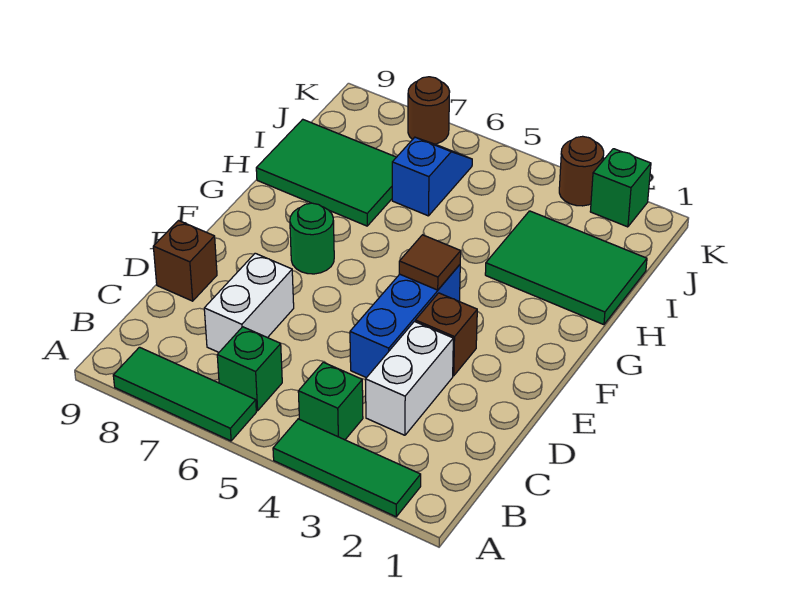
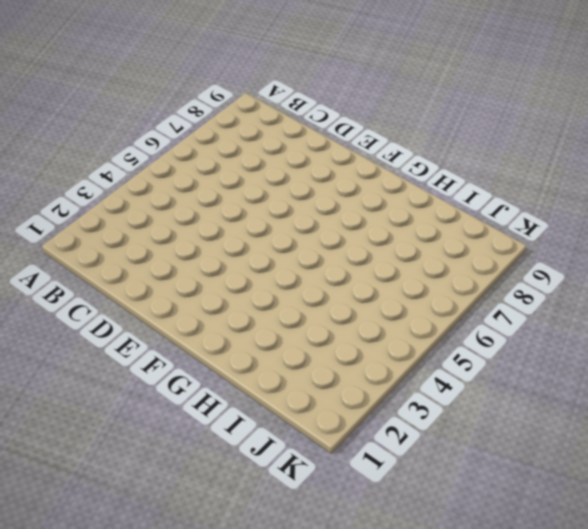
none -> green tile A2:A4 level 1
none -> green tile A6:A8 level 1
none -> green brick B4 level 1

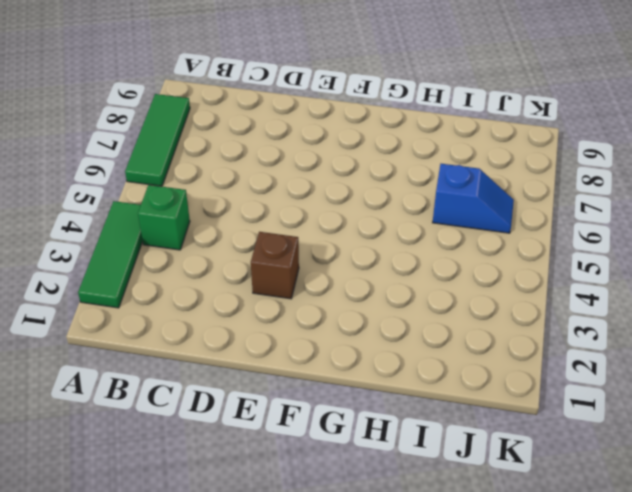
none -> green brick B6 level 1
none -> white brick C3:D3 level 1
none -> white brick C7:D7 level 1

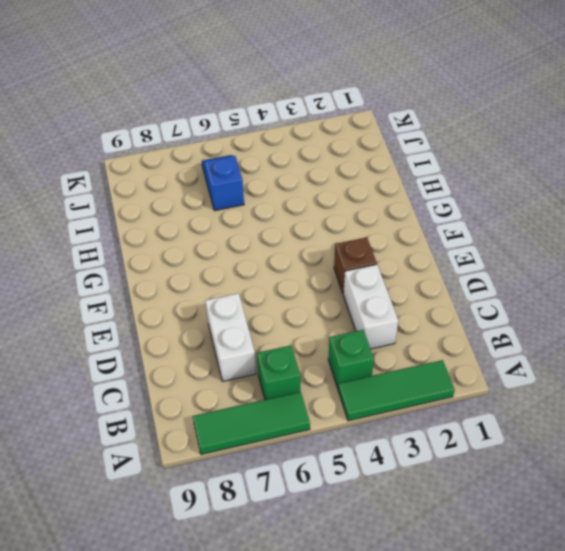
none -> blue brick D4:F4 level 1
none -> brown brick D9 level 1
none -> green round brick F7 level 1

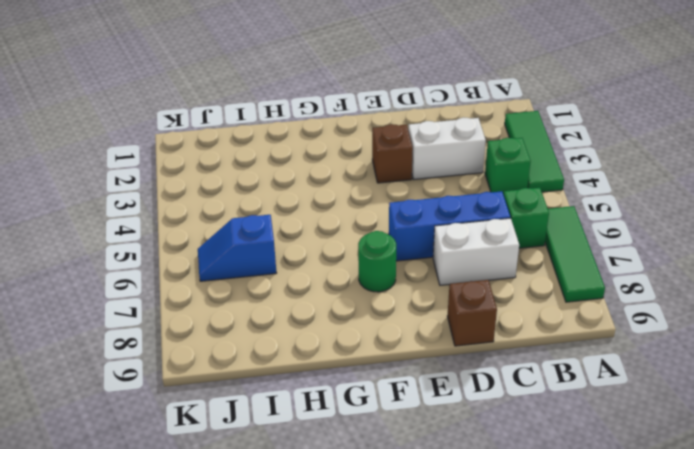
blue brick C6:E6 level 1 -> blue brick D4:F4 level 1
none -> green tile H1:I3 level 1
none -> green tile H7:I9 level 1
none -> green brick K2 level 1

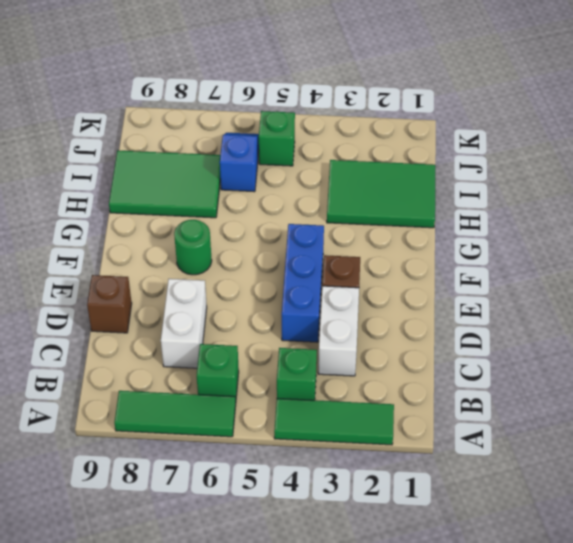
green brick J5 level 1 -> green brick K2 level 1
none -> brown round brick K3 level 1
none -> brown round brick K7 level 1
none -> brown tile F4 level 2

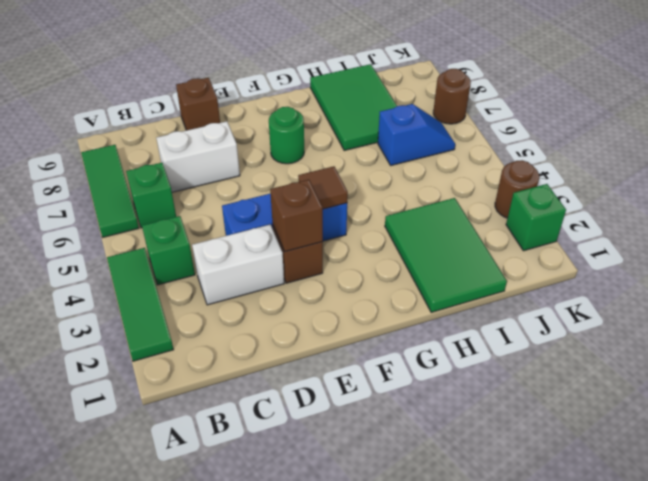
brown brick E3 level 2 -> none

